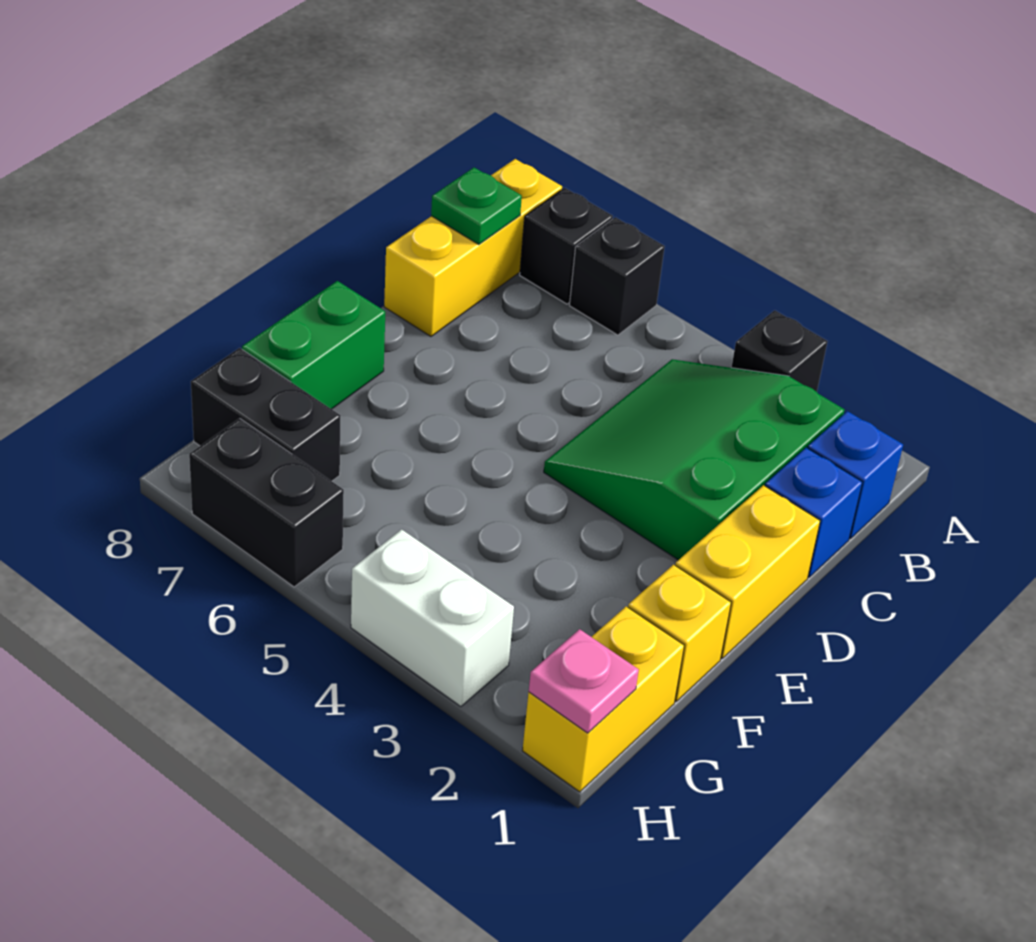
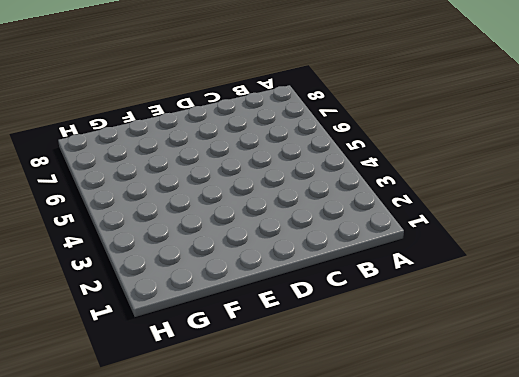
none -> black brick A3 level 1
none -> black brick A6 level 1
none -> black brick A7 level 1

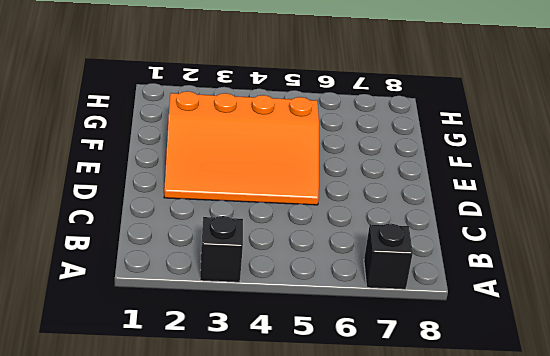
orange slope D2:F5 level 1 top F -> green slope B2:D4 level 1 top 2
none -> black brick A6 level 1
none -> yellow brick A8:C8 level 1
none -> blue brick B1 level 1

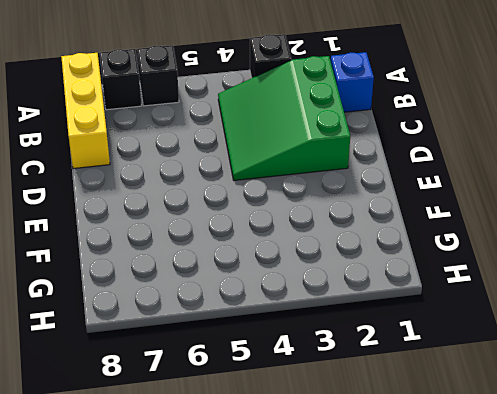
none -> blue brick C1 level 1
none -> yellow brick D1:E1 level 1
none -> green brick E8:F8 level 1

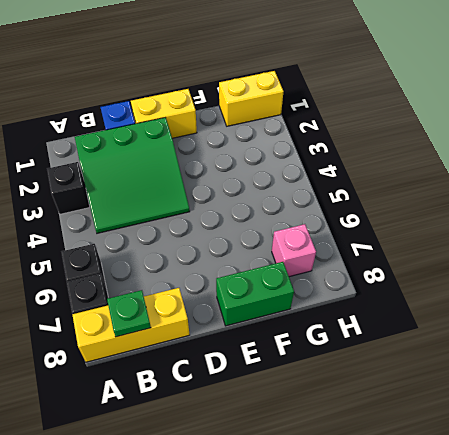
pink brick G7 level 1 -> black brick G7:G8 level 1
none -> blue brick B1 level 1
none -> yellow brick F1 level 1
none -> white brick H3:H4 level 1

